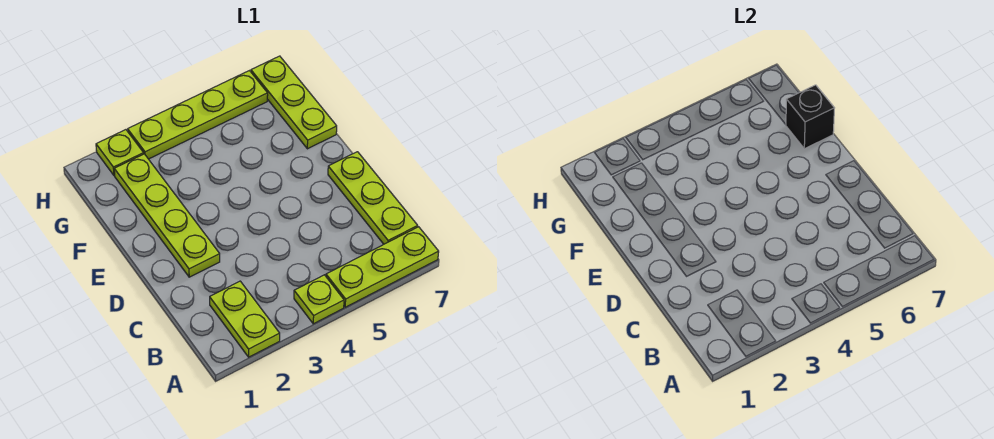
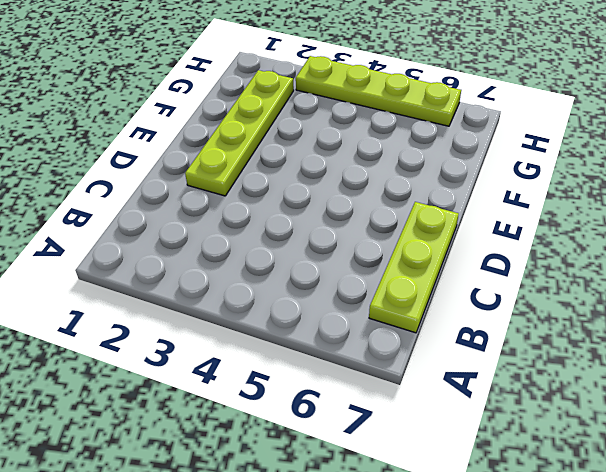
none -> lime plate A2:B2 level 1
none -> lime plate A4 level 1

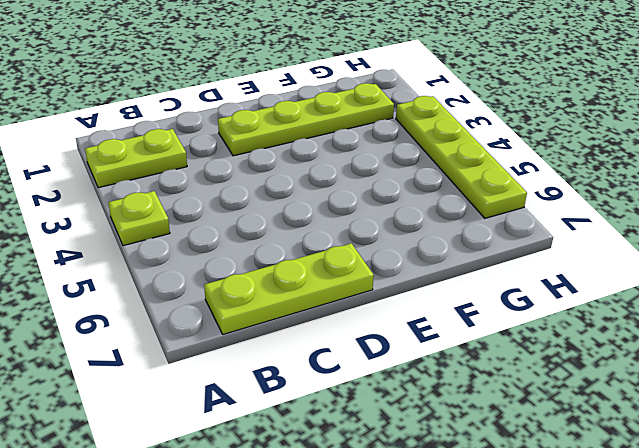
none -> lime plate A5:A7 level 1
none -> lime plate F7:H7 level 1

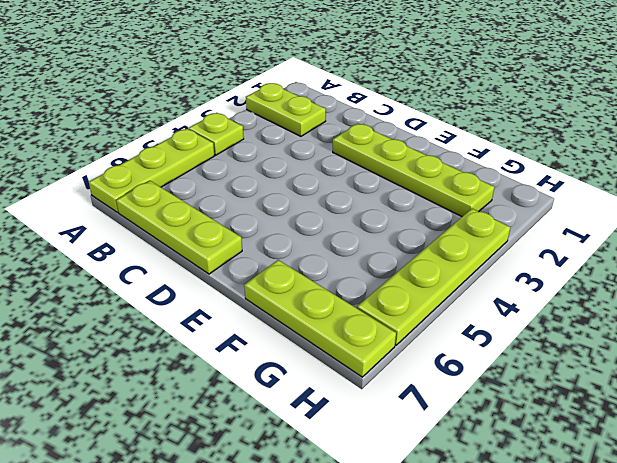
none -> lime plate H2 level 1
none -> black brick F7 level 2

